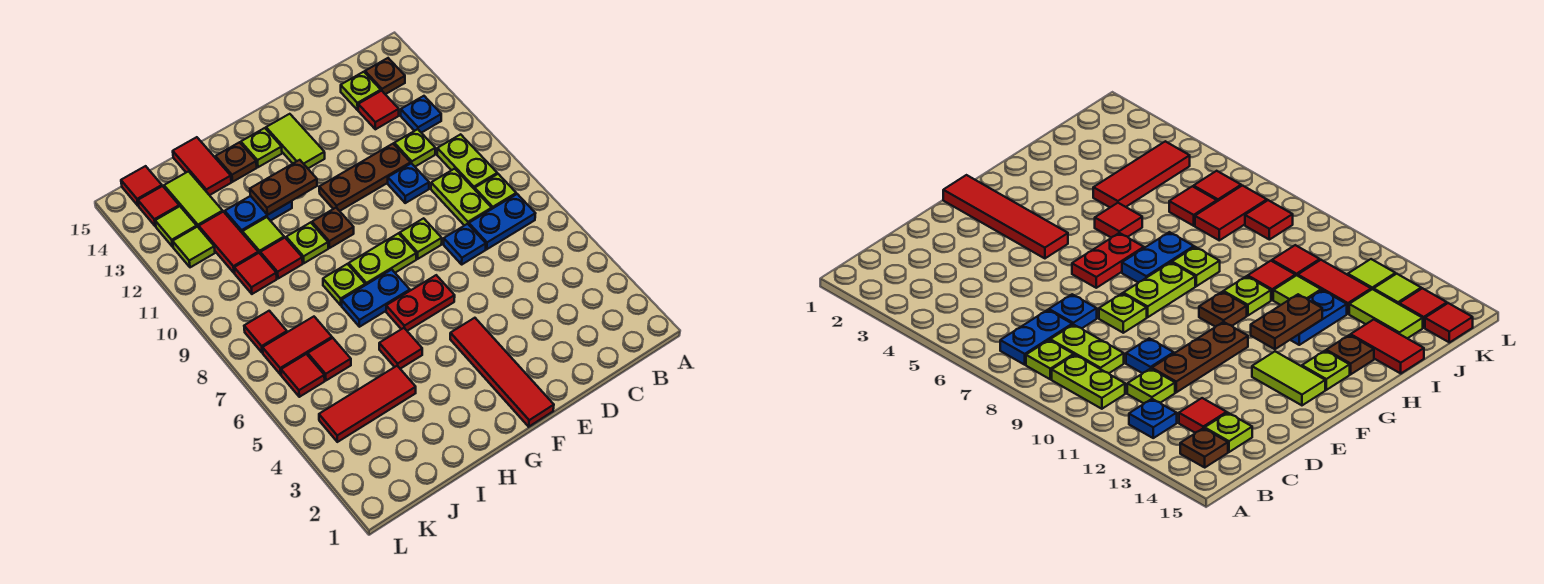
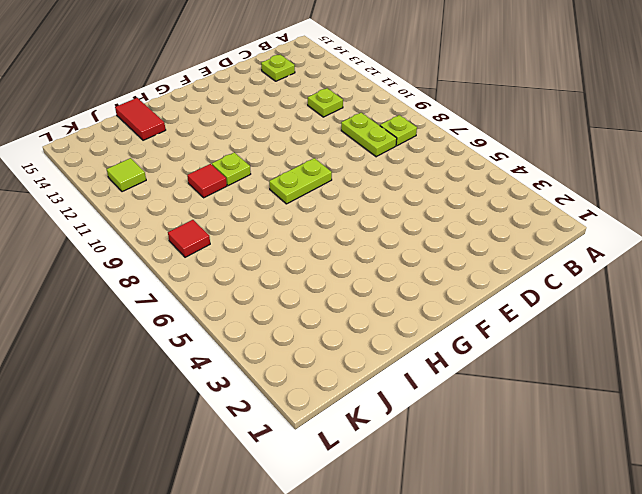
none -> blue plate B7:C7 level 1
none -> lime plate B9:B10 level 1
none -> blue plate B12 level 1
none -> brown plate B14 level 1

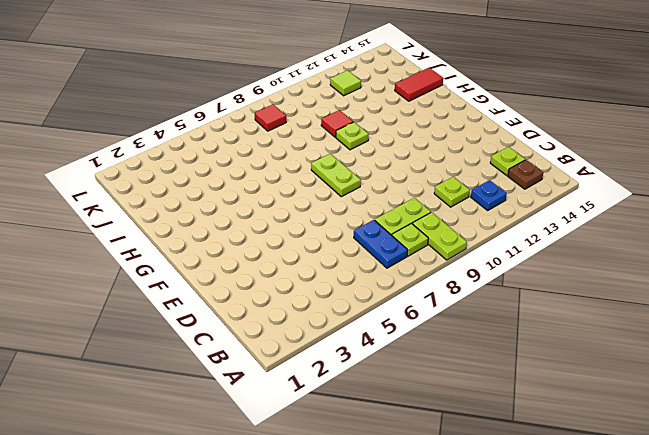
lime plate A9:B9 level 1 -> lime plate B9:B10 level 1
none -> red tile C13 level 1
none -> blue plate D7 level 1
none -> blue plate D10 level 1
none -> brown plate D11:F11 level 1

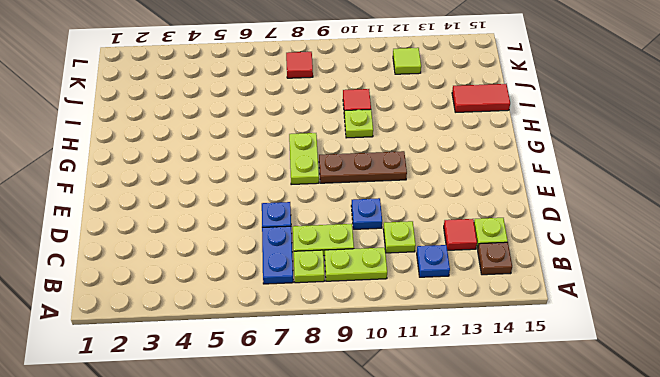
brown plate F9:F11 level 1 -> brown plate D11:F11 level 1
none -> lime plate E8 level 1
none -> red tile F1:F4 level 1
none -> red plate F6:G6 level 1
none -> lime tile F13:F14 level 1

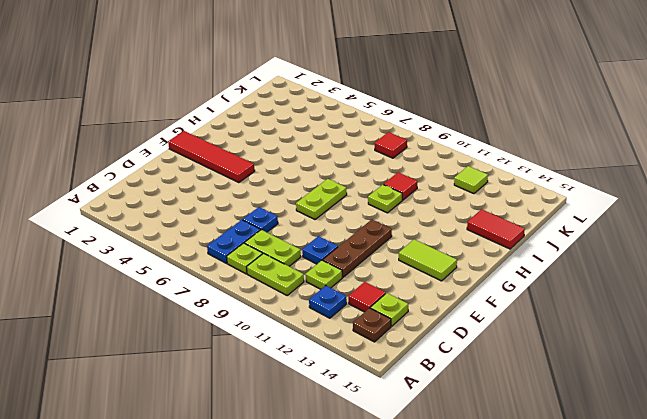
none -> lime plate E8 level 1
none -> red plate F6:G6 level 1
none -> blue plate G7:H7 level 1
none -> brown plate G10 level 1

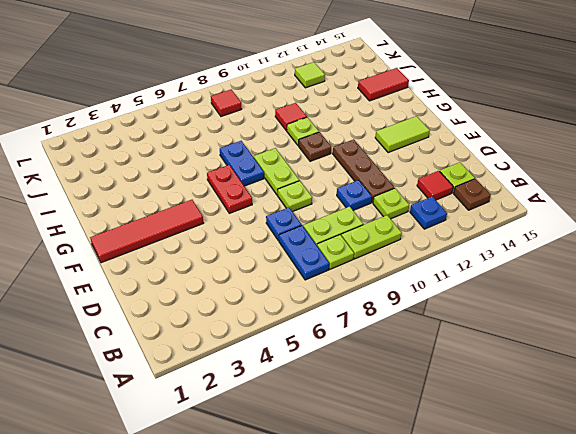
none -> lime plate G14 level 1
none -> red tile H5 level 1
none -> lime plate H8 level 1
none -> blue plate H12:I12 level 1

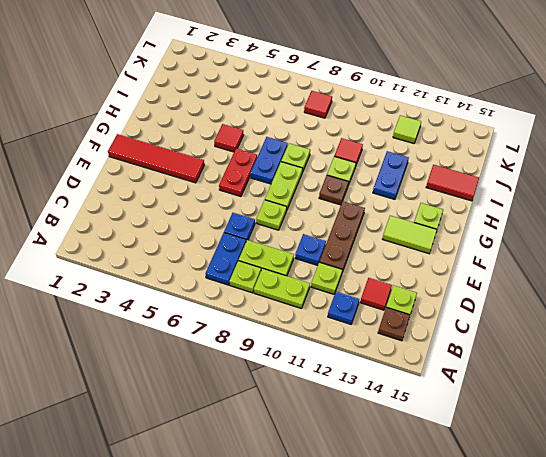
none -> brown plate H14 level 1
none -> red tile I4:K4 level 1
none -> lime tile I11 level 1
none -> red tile J6 level 1

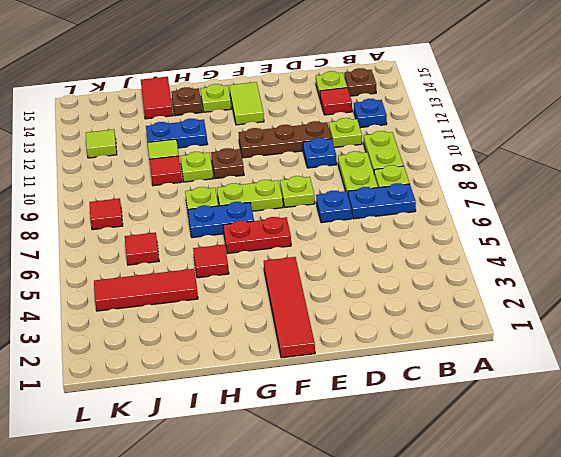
none -> red tile J7:K7 level 1
none -> red tile J10 level 1
none -> red tile J11:J12 level 1
none -> lime tile J13:J14 level 1

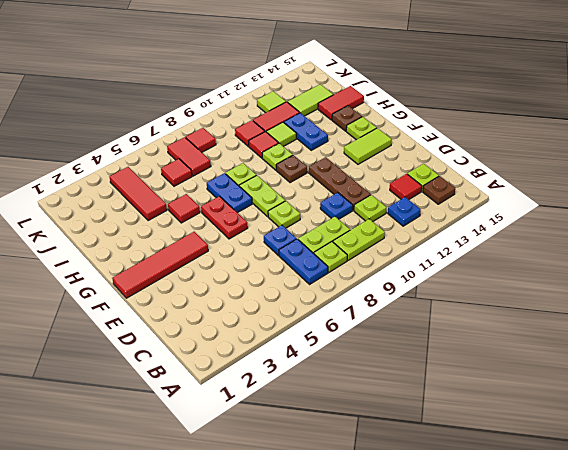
none -> red tile K6 level 1
none -> lime tile K13 level 1
none -> red tile K14 level 1
none -> red tile K15 level 1

